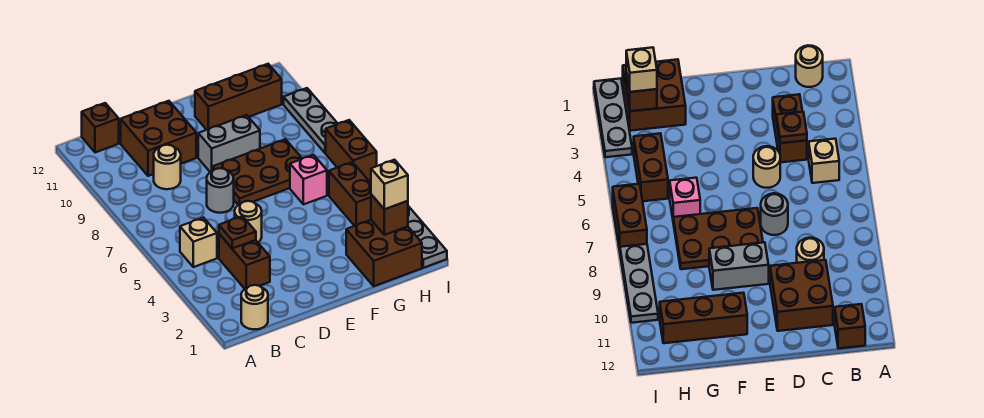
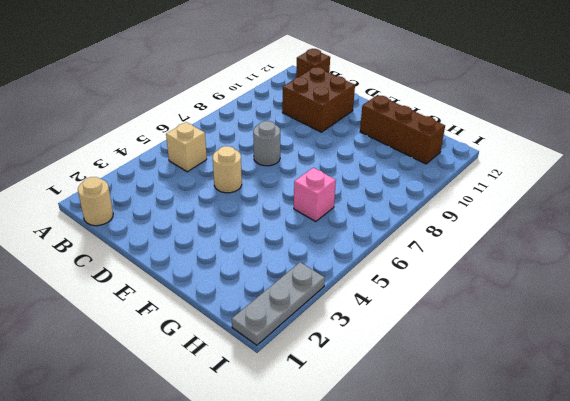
none -> brown brick C3:C4 level 1
none -> tan round brick C9 level 1
none -> brown plate E7:G8 level 1

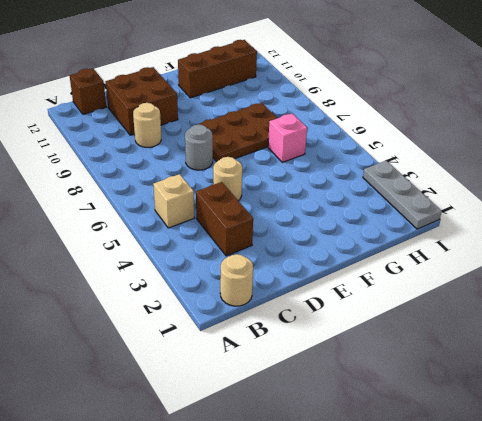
none -> grey brick E9:F9 level 1
none -> brown brick G1:H2 level 1
none -> brown brick H4:H5 level 1

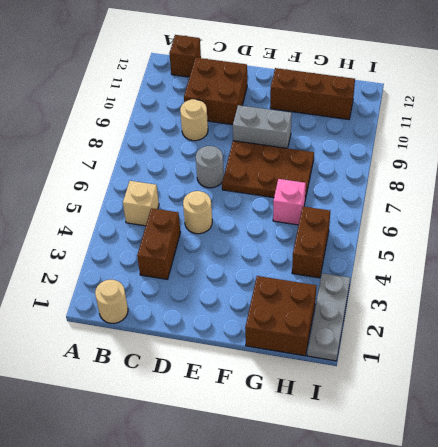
none -> brown brick I6:I7 level 1
none -> grey plate I8:I10 level 1
none -> brown plate C4 level 2

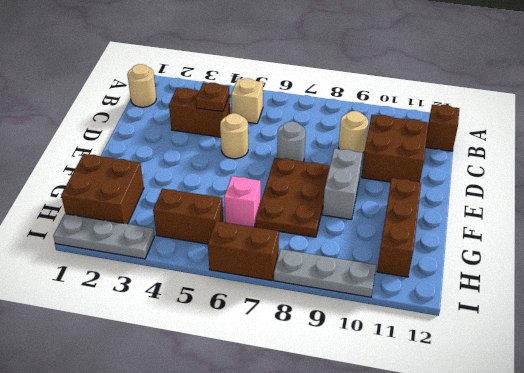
none -> brown brick H2 level 2
none -> tan brick H2 level 3

